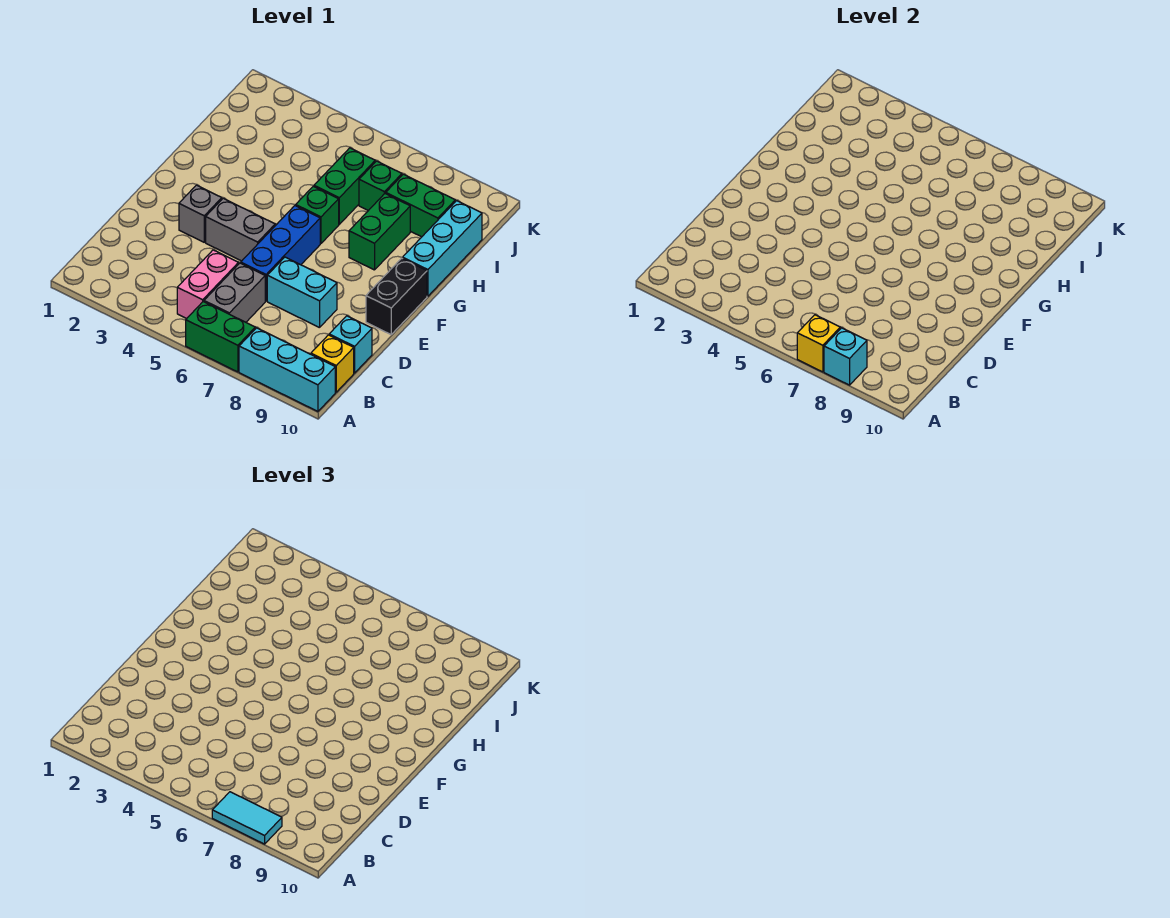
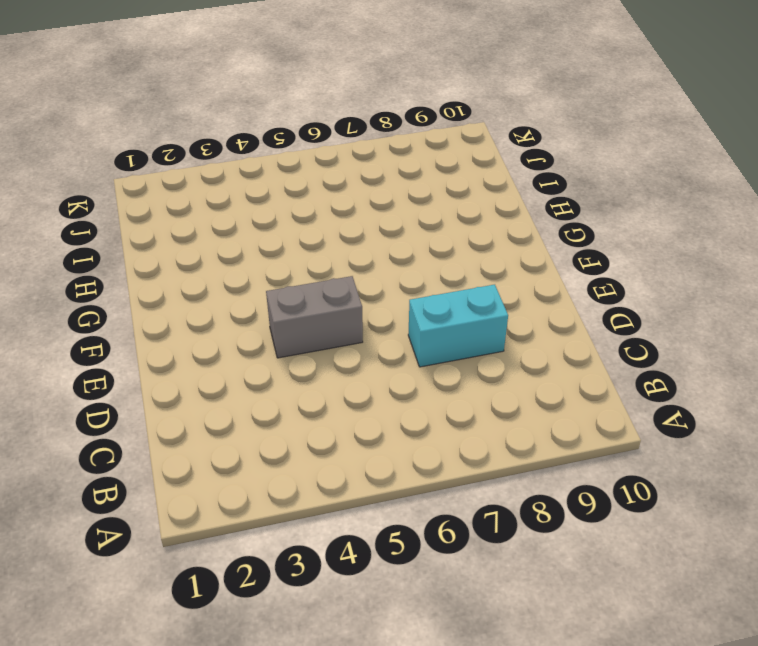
none -> green brick A6:A7 level 1
none -> cyan brick A8:A10 level 1
none -> pink brick B5:C5 level 1

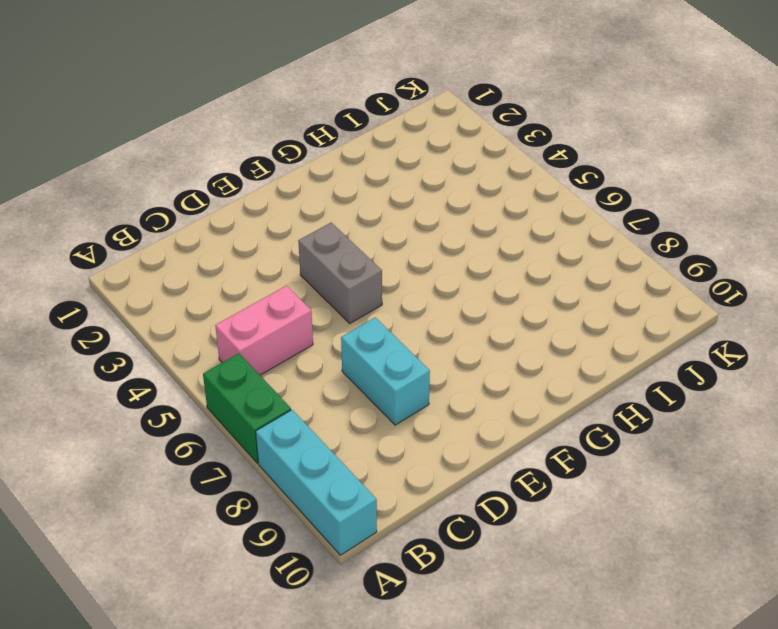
none -> grey brick B6:C6 level 1
none -> yellow brick B10 level 1
none -> cyan brick C10 level 1

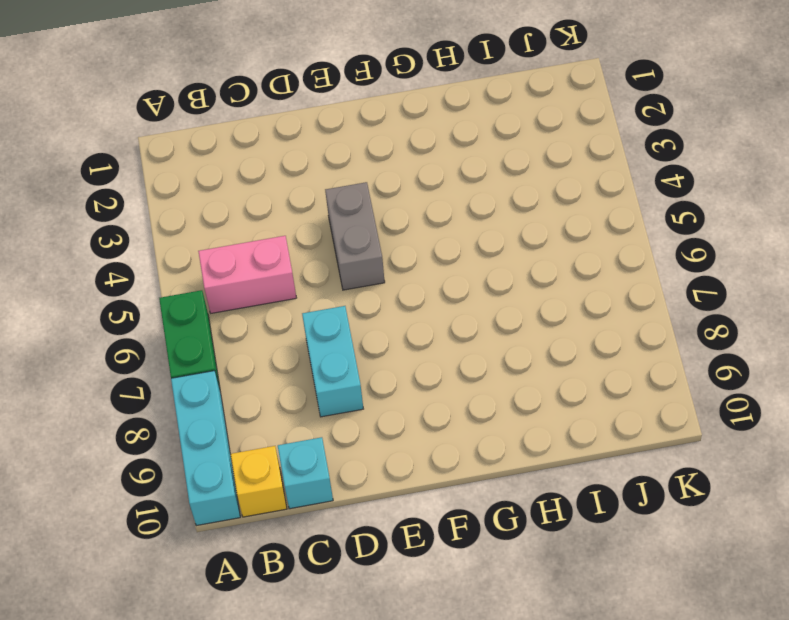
none -> grey brick B6:C6 level 1
none -> blue brick D6:F6 level 1
none -> grey brick E3 level 1

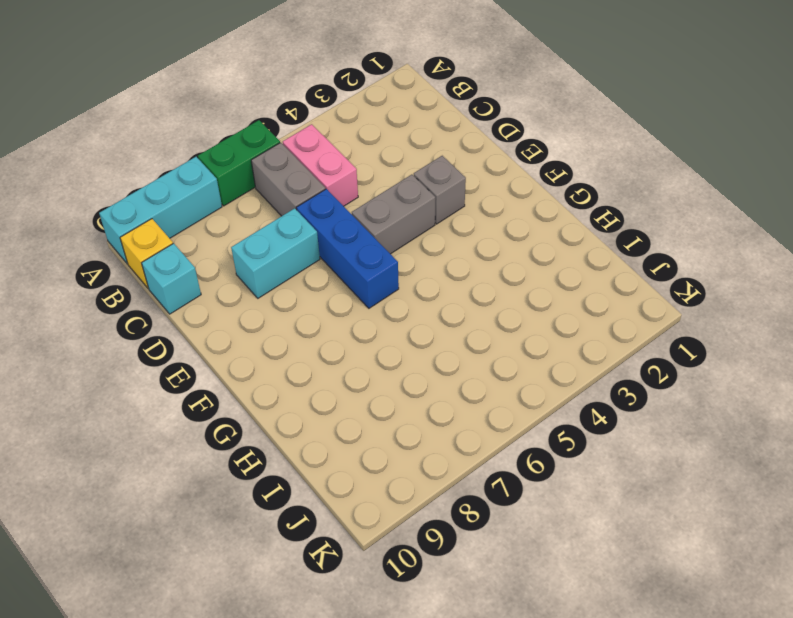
none -> black brick E10:F10 level 1
none -> green brick G6 level 1
none -> green brick G8:H8 level 1

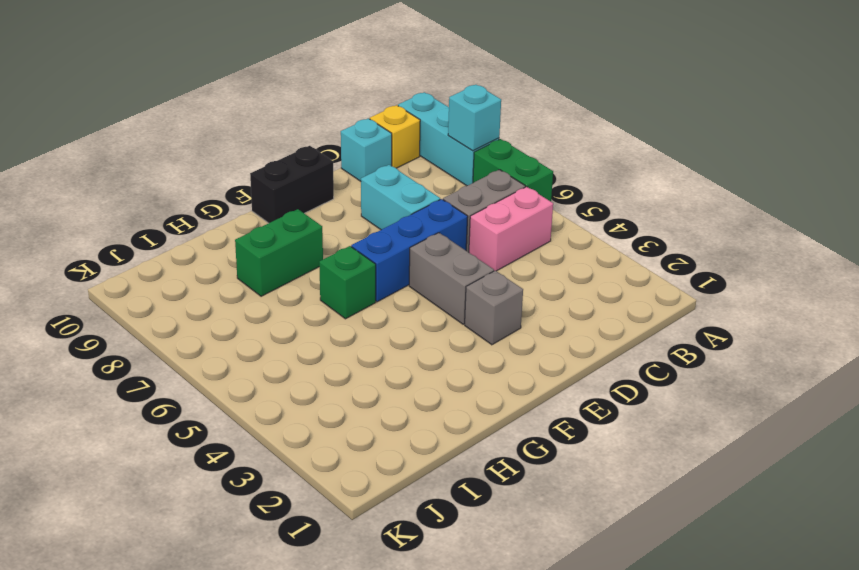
none -> cyan brick G10:I10 level 1
none -> green brick H6:I6 level 1
none -> green brick I7 level 1

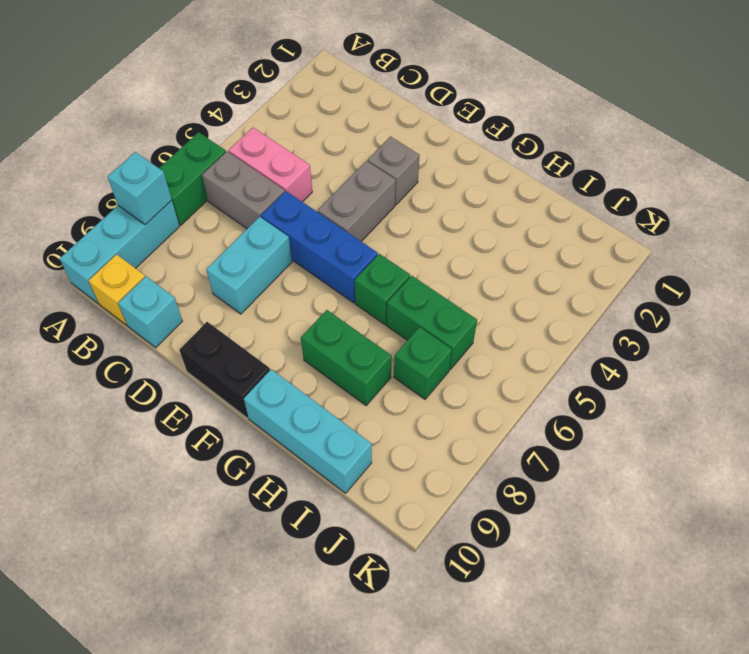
none -> green brick I8:I9 level 1
none -> yellow brick A7 level 2
none -> cyan tile A7:A8 level 3

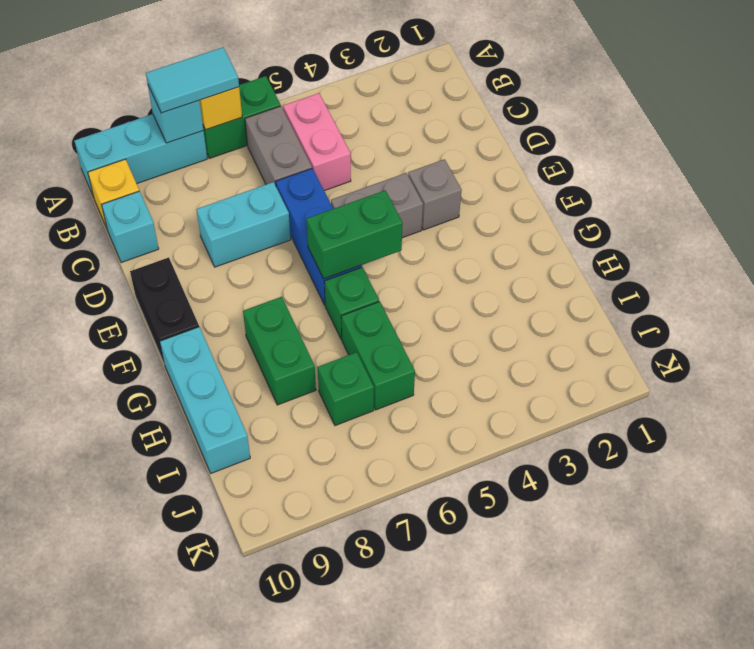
green brick F5:F6 level 2 -> green brick I8:I9 level 1

